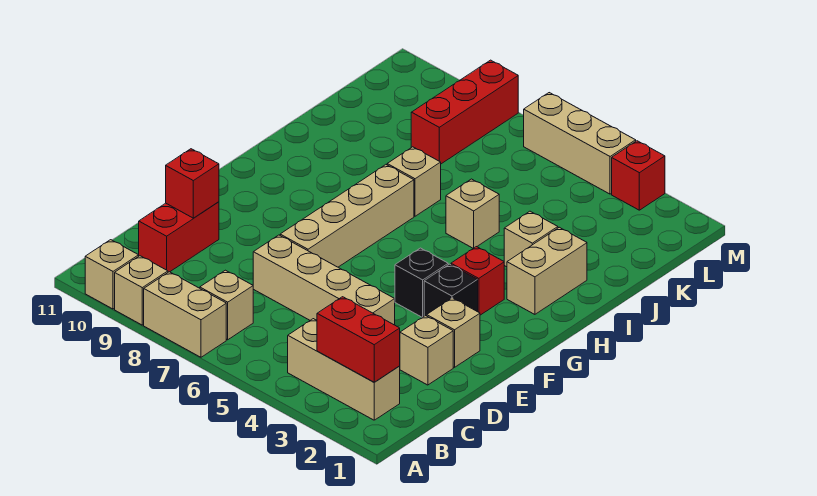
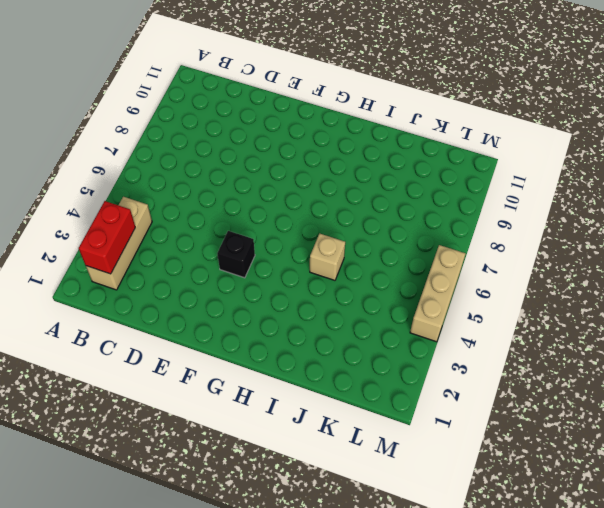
none -> tan brick A7:A8 level 1
none -> tan brick A9 level 1
none -> tan brick A10 level 1

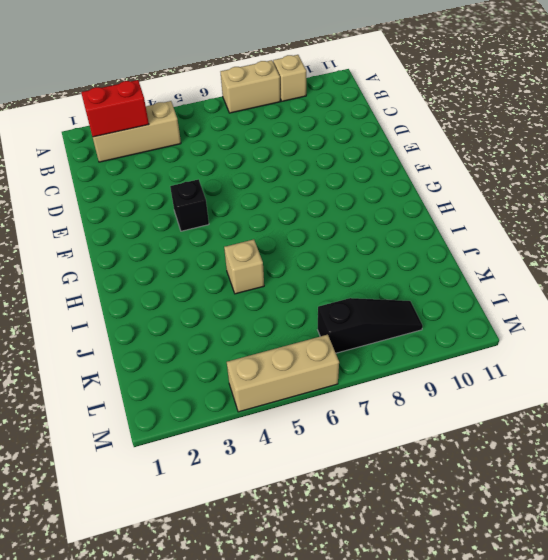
black slope L7:L9 level 1 top 7 -> red brick K8:M8 level 1
none -> tan brick A10 level 1
none -> tan brick B7 level 1
none -> red brick C10:D10 level 1

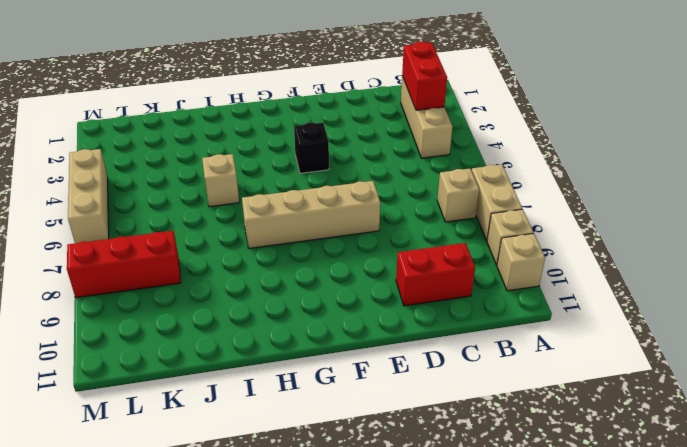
none -> tan brick D2 level 1
none -> tan brick D4:D7 level 1
none -> tan brick E2 level 1

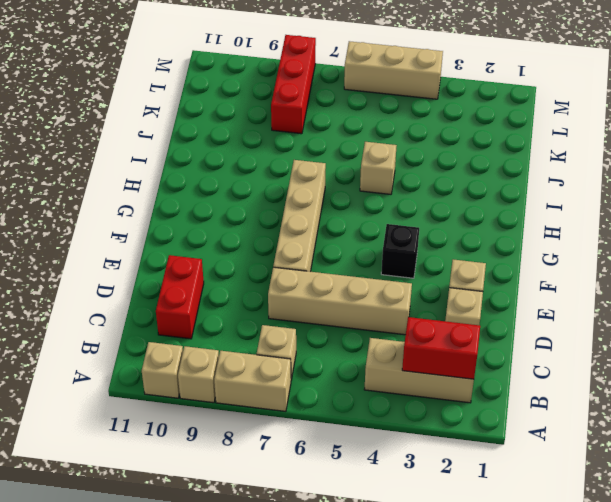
none -> black brick F3 level 1
none -> red brick G3 level 1
none -> tan brick H2:I2 level 1

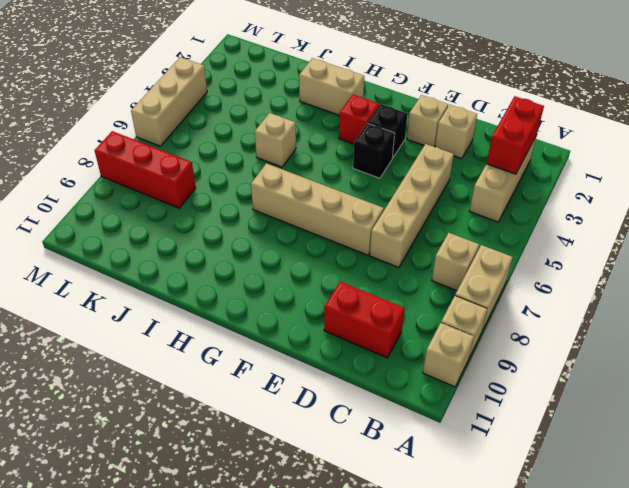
none -> tan brick I3 level 1
none -> tan brick I7 level 1
none -> red brick M3 level 1

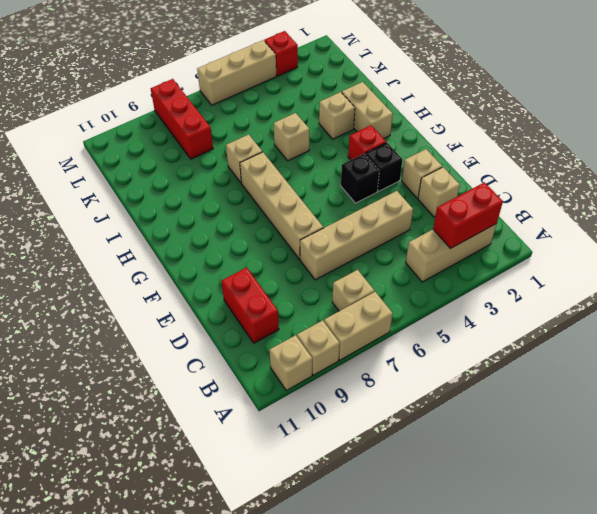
none -> red brick D10 level 2

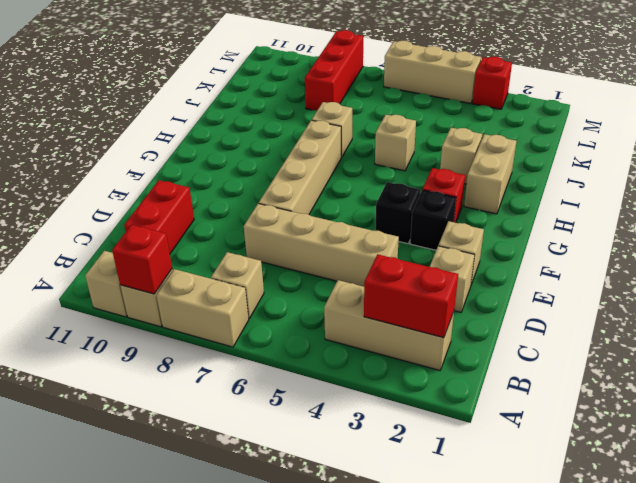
red brick A9 level 2 -> red brick D10 level 2

